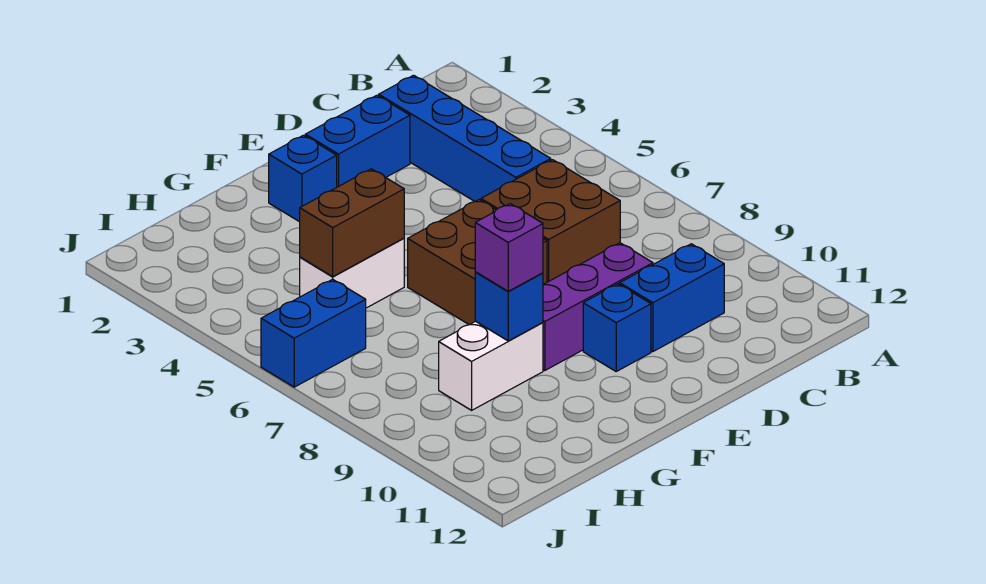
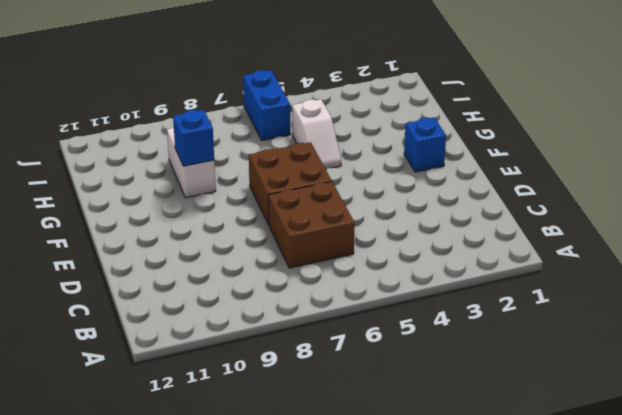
white slope G5:H5 level 1 top H -> white brick G5:H5 level 1
none -> blue brick C2:C5 level 1
none -> blue brick C10:D10 level 1
none -> blue brick D2:E2 level 1

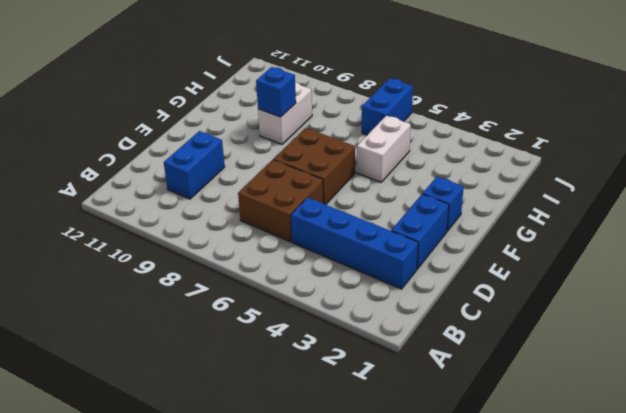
none -> purple brick D9:F9 level 1
none -> blue brick E10 level 1
none -> brown brick G5:H5 level 2

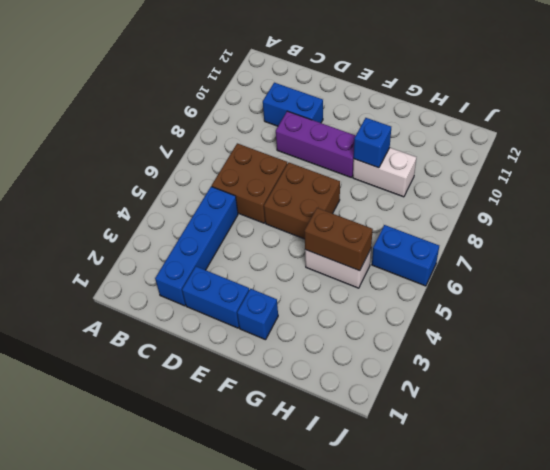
none -> blue brick E10 level 1
none -> purple brick G9 level 3

